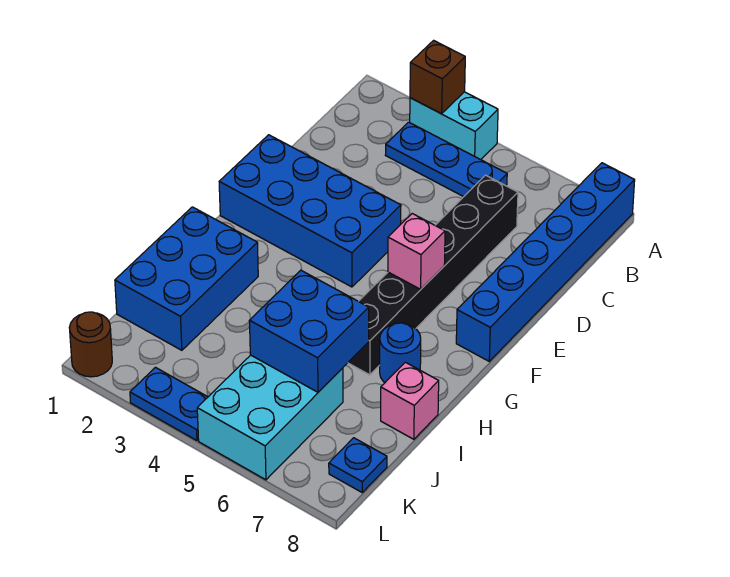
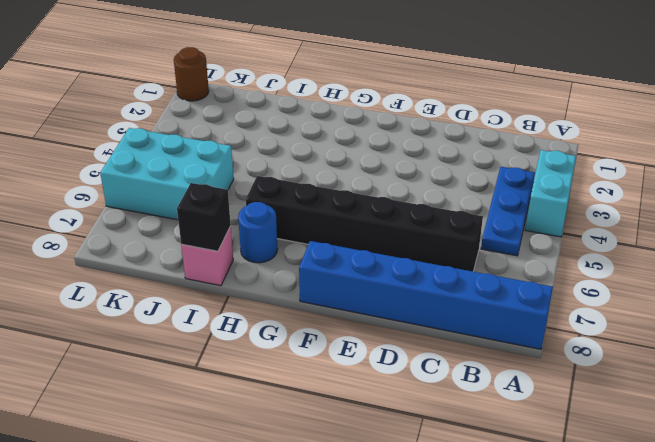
black brick I8 level 2 -> none
none -> blue brick E1:F4 level 1
none -> blue brick H1:J2 level 1
none -> blue plate K8 level 1

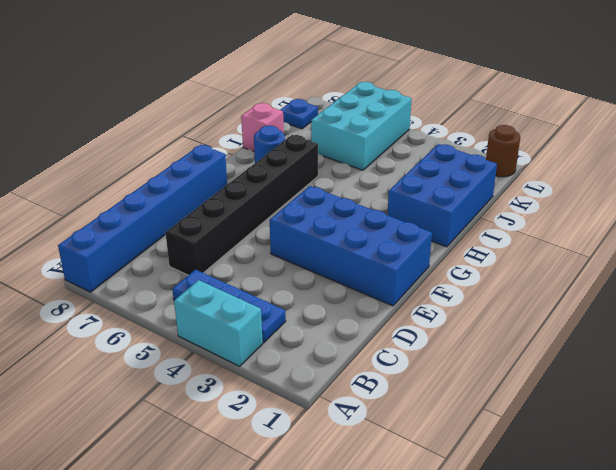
none -> blue plate L3:L4 level 1
none -> brown brick A3 level 2
none -> pink brick F6 level 2

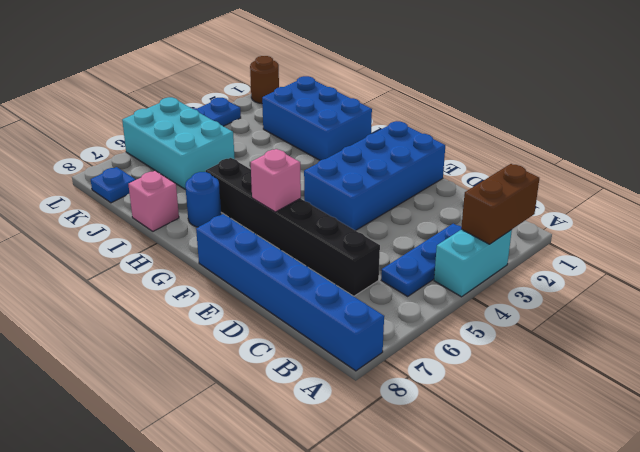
brown brick A2:A3 level 2 -> brown brick A3 level 2
none -> blue brick I5:J6 level 2

